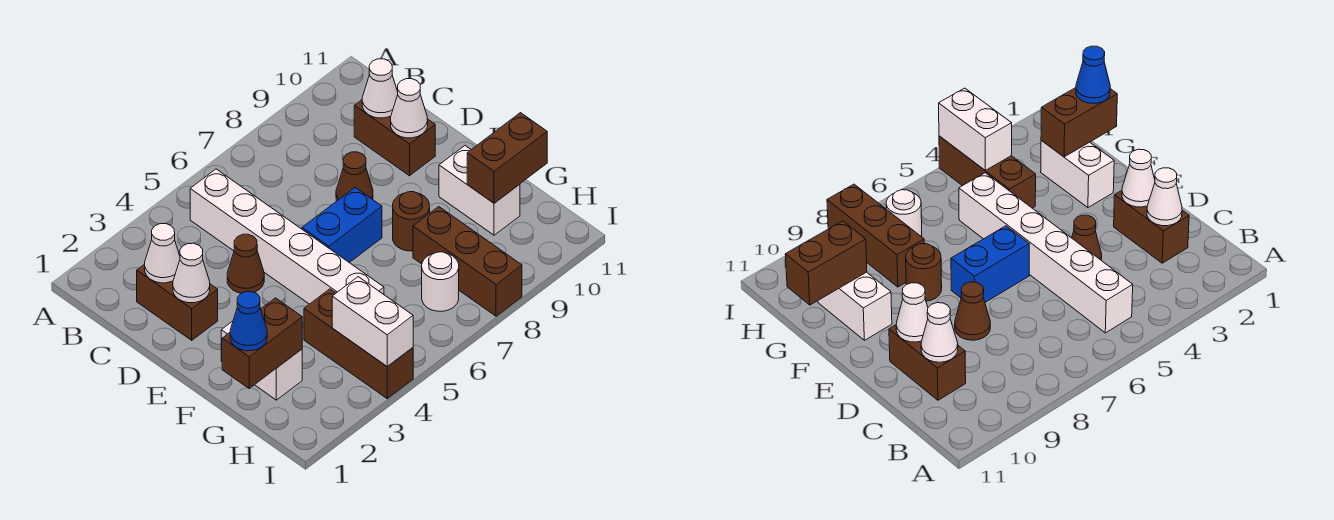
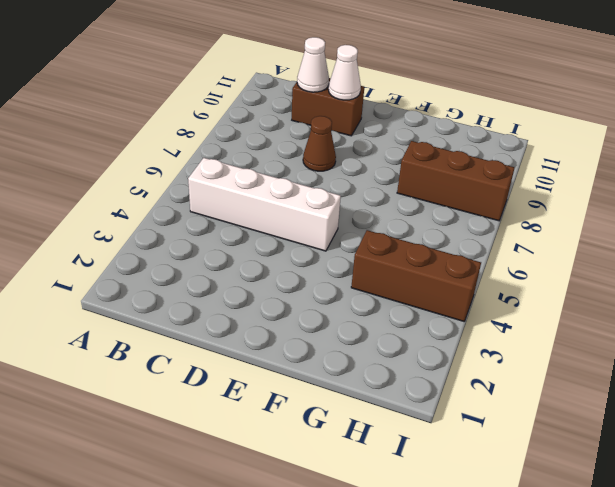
white brick B5:E5 level 1 -> white brick B5:G5 level 1
none -> brown brick C2:D2 level 1
none -> brown cone D4 level 1
none -> blue brick E6:E7 level 1

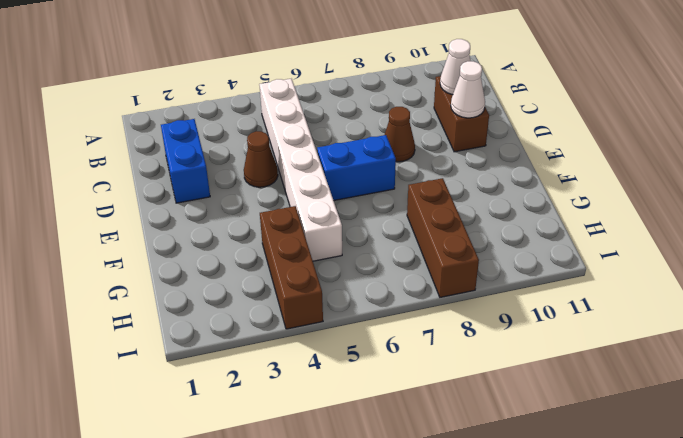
blue brick C2:D2 level 1 -> brown brick C2:D2 level 1
none -> white brick F2:G2 level 1
none -> brown round brick F8 level 1
none -> white brick F10:G10 level 1

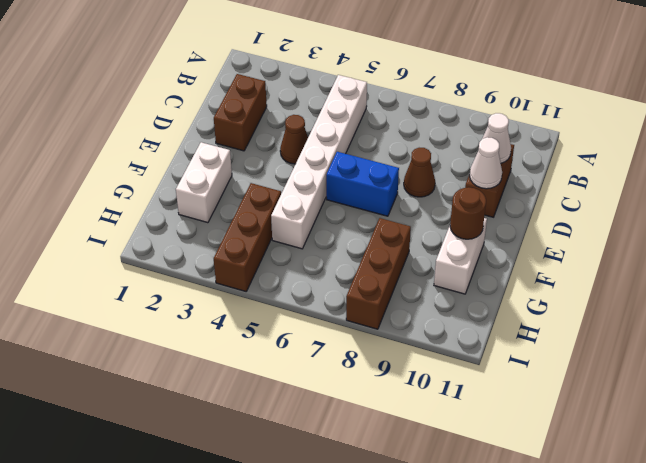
brown round brick F10 level 2 -> brown round brick F8 level 1
none -> white round brick H7 level 1
none -> white cone C2 level 2
none -> white cone D2 level 2

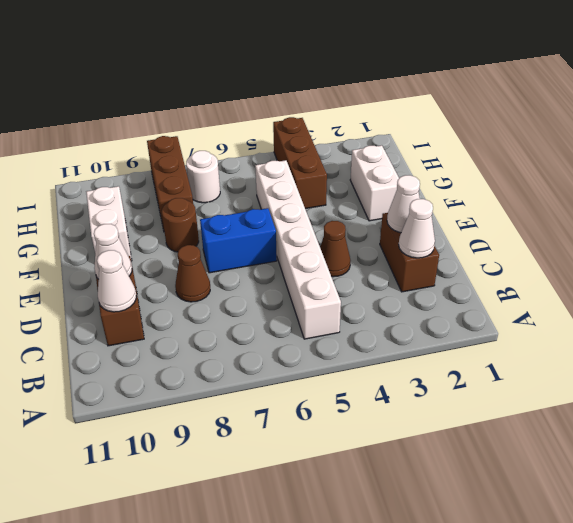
none -> brown brick G1:G2 level 2
none -> brown brick G10:G11 level 2
none -> white brick H4:I4 level 2

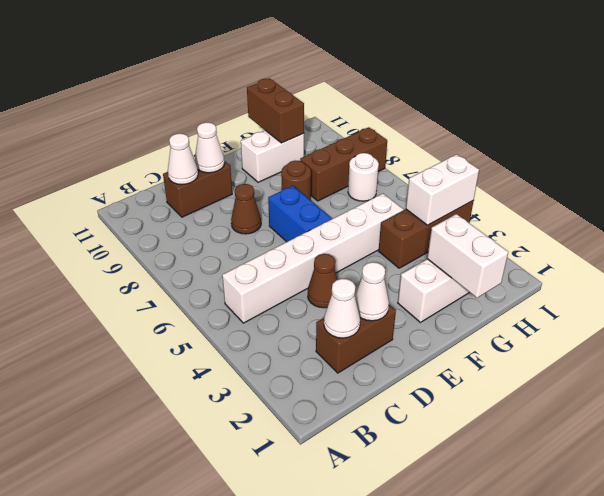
white brick G1:G2 level 2 -> brown brick G1:G2 level 2
none -> blue cone G1 level 3

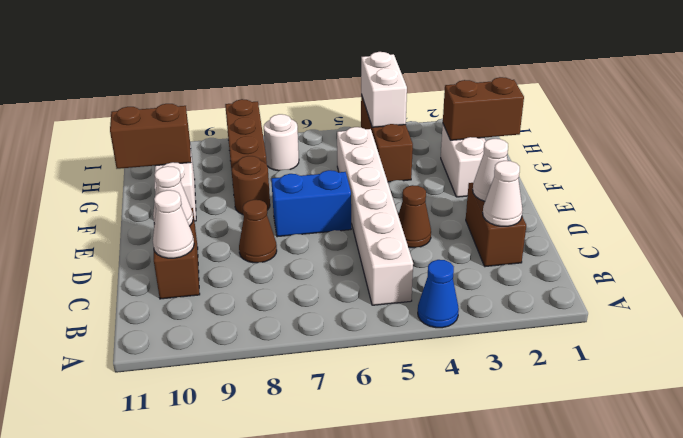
blue cone A4 level 1 -> blue cone G1 level 3

